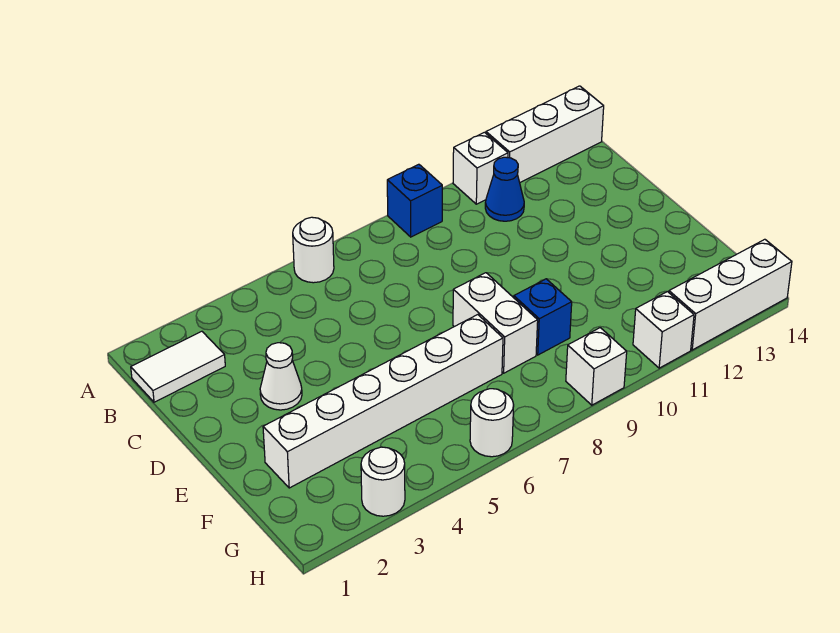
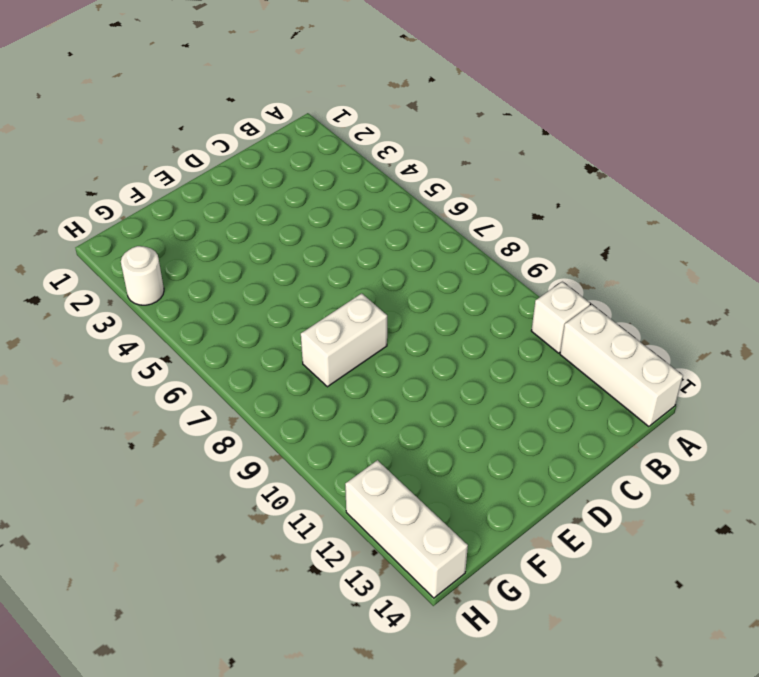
none -> white round brick A6 level 1
none -> blue brick A9 level 1
none -> white tile B1:B2 level 1

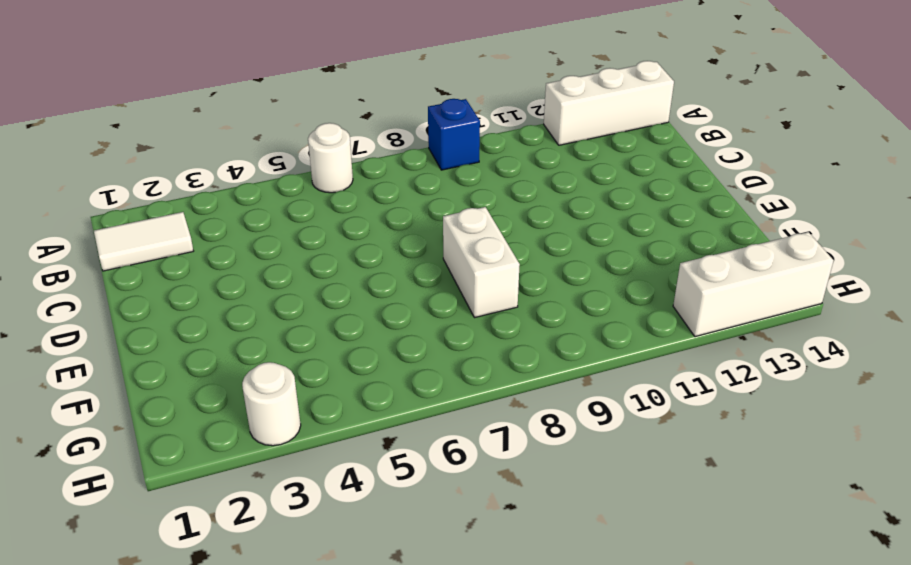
none -> white brick A11 level 1
none -> blue cone B11 level 1
none -> white cone D3 level 1

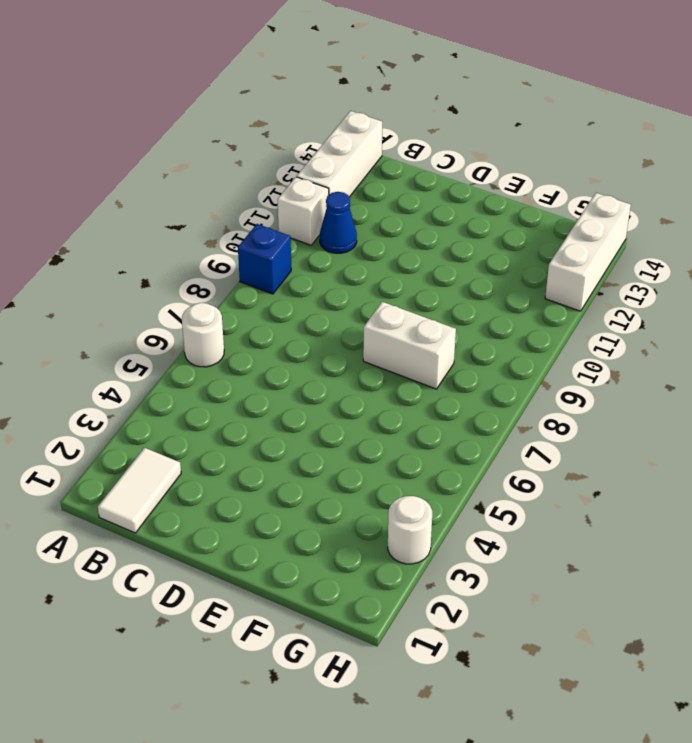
none -> white cone D3 level 1
none -> white brick F2:F7 level 1
none -> blue brick F9 level 1

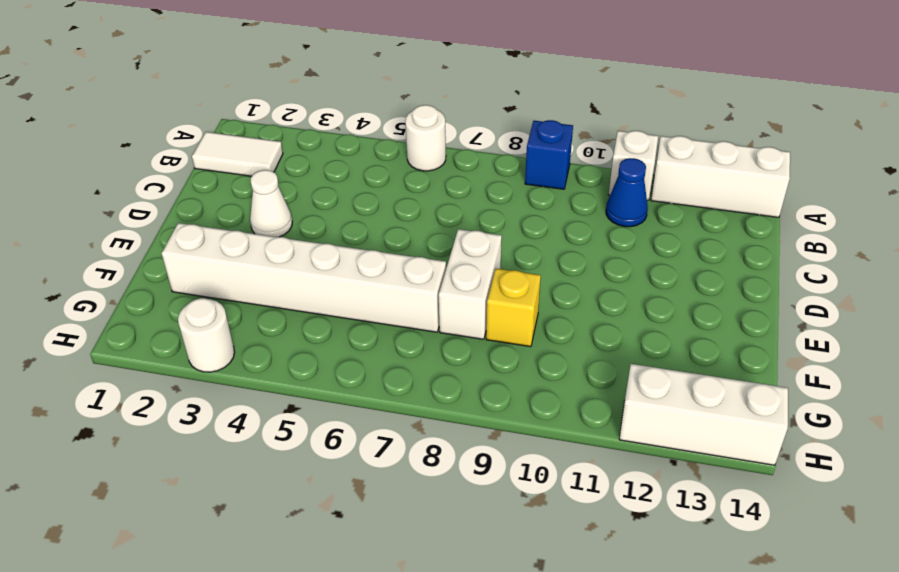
yellow brick F9 level 1 -> blue brick F9 level 1
none -> white round brick H6 level 1
none -> white brick H9 level 1
none -> white brick H11 level 1

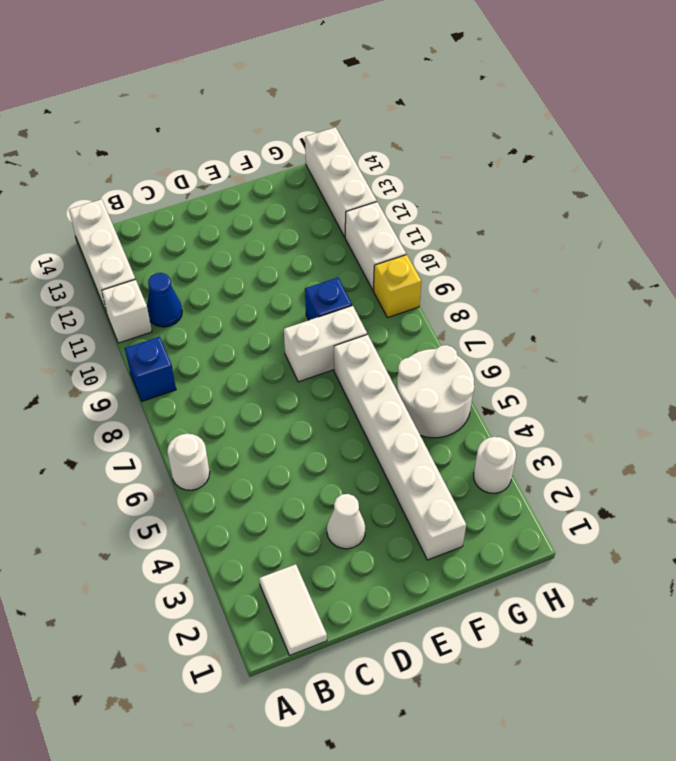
white round brick G5:H6 level 1 -> white round brick H6 level 1
yellow brick H9 level 1 -> white brick H9 level 1
white brick H10:H11 level 1 -> white brick H11 level 1

